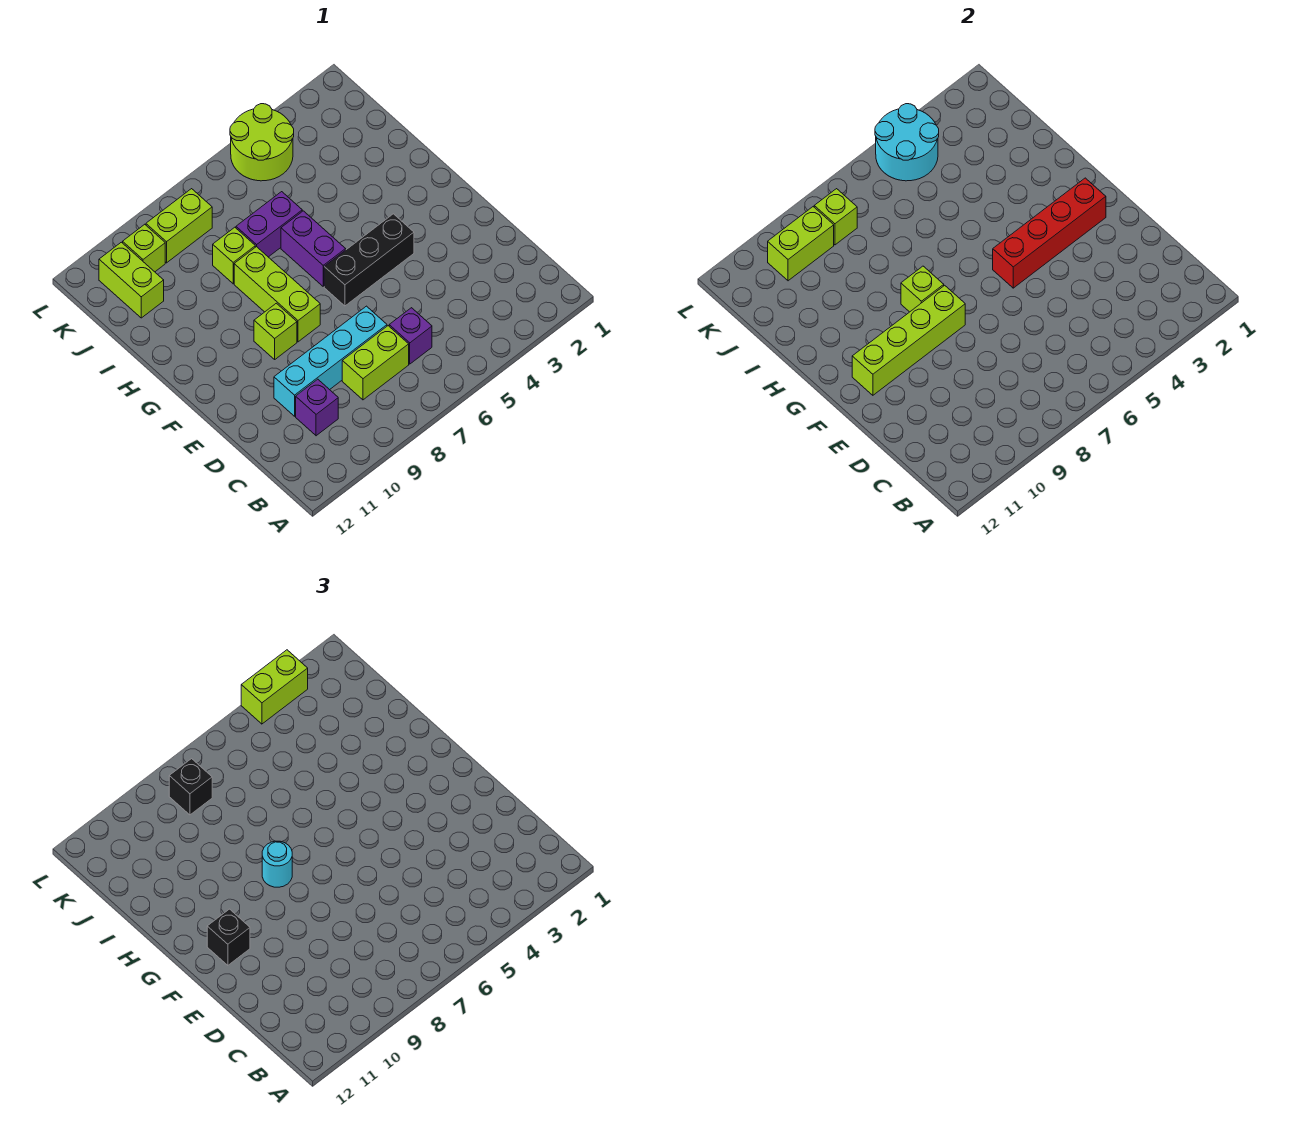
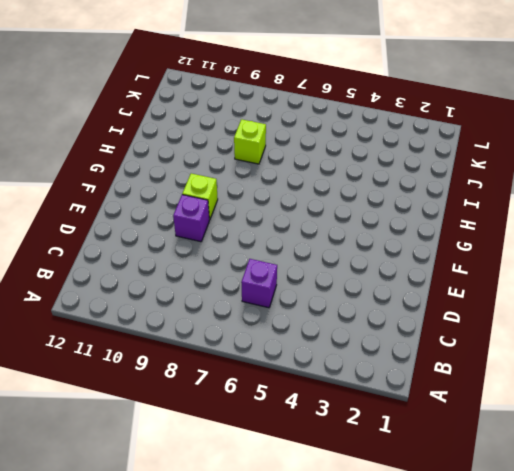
purple brick E9 level 1 -> purple brick C10 level 1
none -> lime brick C7:C8 level 1
none -> cyan brick D7:D10 level 1
none -> black brick F4:F6 level 1

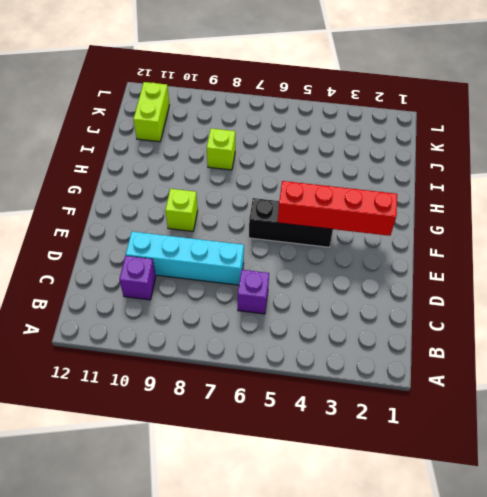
none -> lime brick C7:C8 level 1
none -> lime brick F8:H8 level 1
none -> purple brick G6:H6 level 1

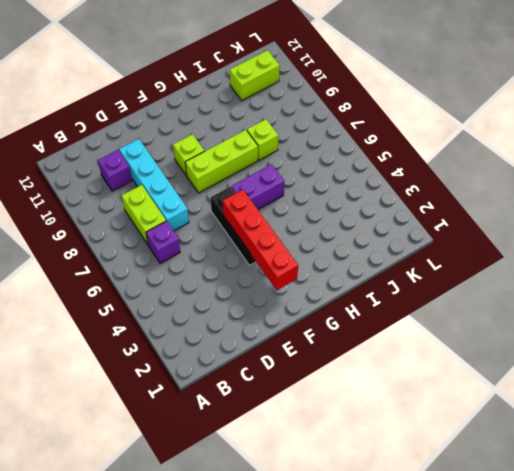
none -> purple brick I6:I7 level 1
none -> lime round brick K4:L5 level 1
none -> lime brick K8:K9 level 1

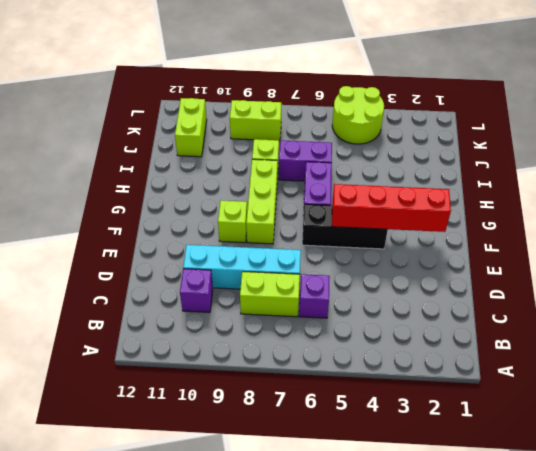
none -> lime brick K10 level 1
none -> lime brick F8:F11 level 2
none -> lime brick G8 level 2

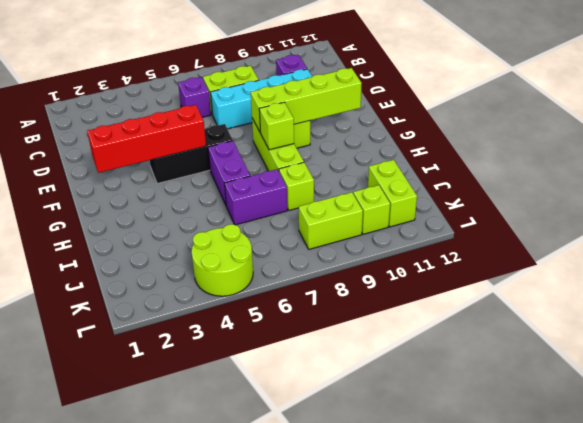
none -> cyan round brick K4:L5 level 2
none -> lime brick K8 level 2
none -> lime brick K9:K10 level 2

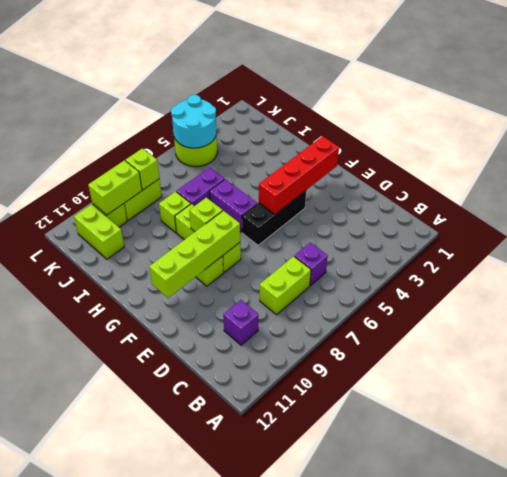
none -> cyan brick D7:D10 level 1
none -> black brick F11 level 3
none -> cyan round brick G8 level 3

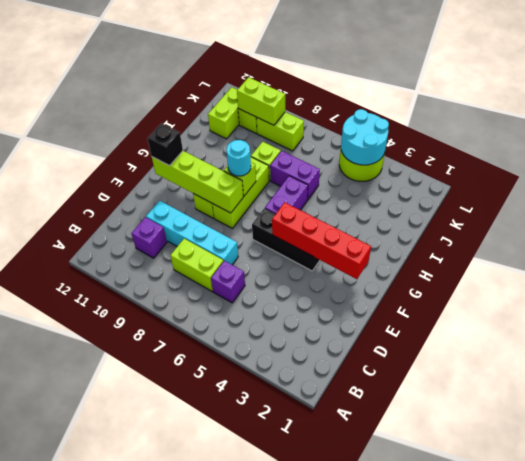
none -> lime brick K8 level 2
none -> black brick K8 level 3
none -> lime brick L3:L4 level 3

